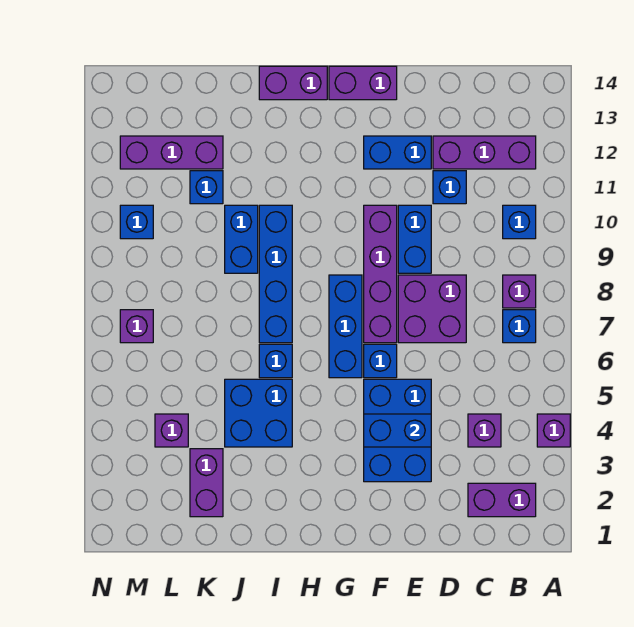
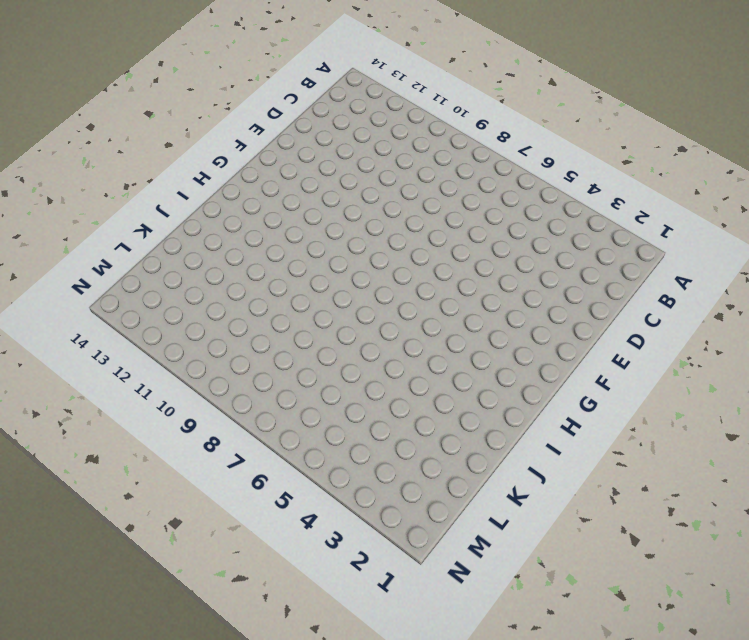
none -> purple brick A4 level 1
none -> purple brick B2:C2 level 1
none -> blue brick B7 level 1

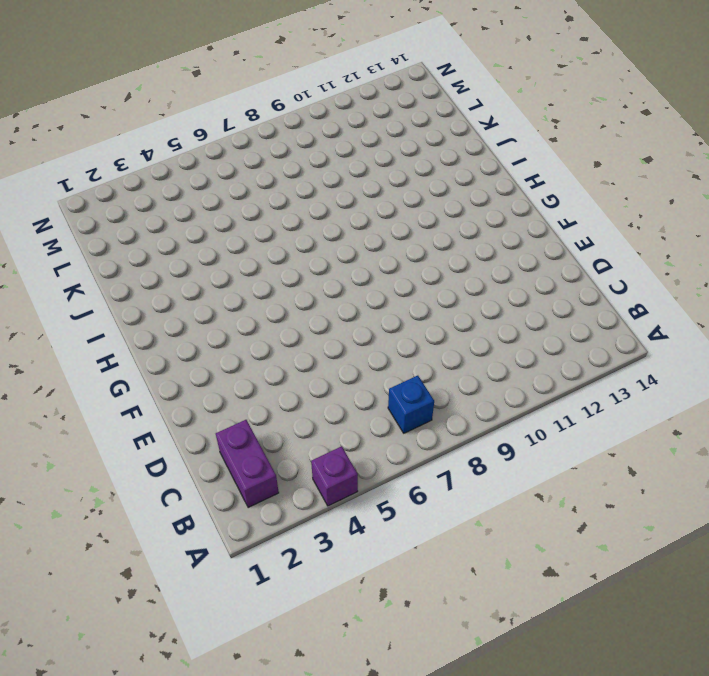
none -> purple brick B8 level 1
none -> blue brick B10 level 1
none -> purple brick B12:D12 level 1

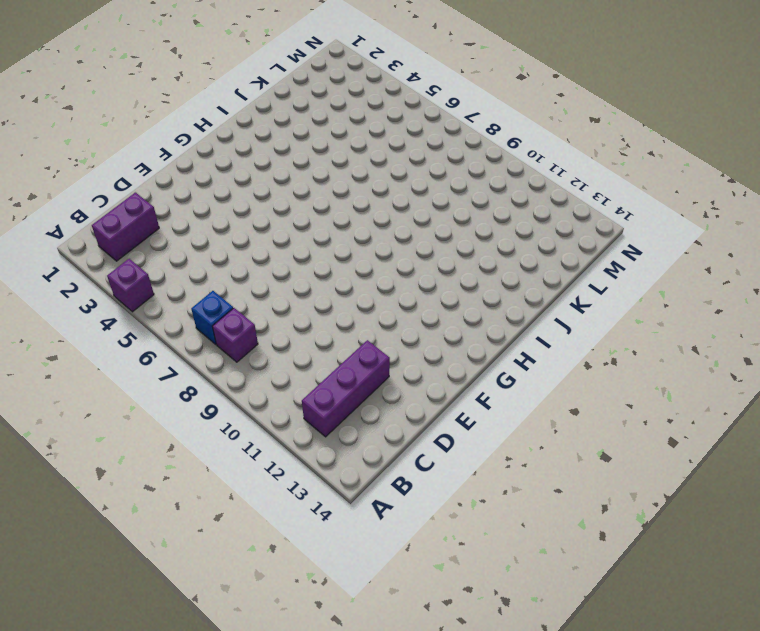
none -> blue brick B10 level 1
none -> purple brick C4 level 1
none -> purple brick D7:E8 level 1

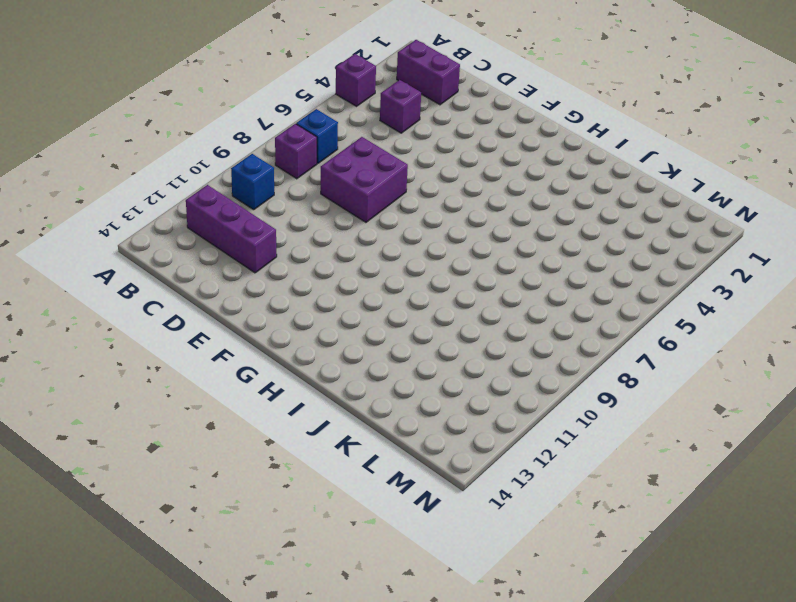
none -> blue brick D11 level 1
none -> blue brick E3:F5 level 1
none -> blue brick E9:E10 level 1

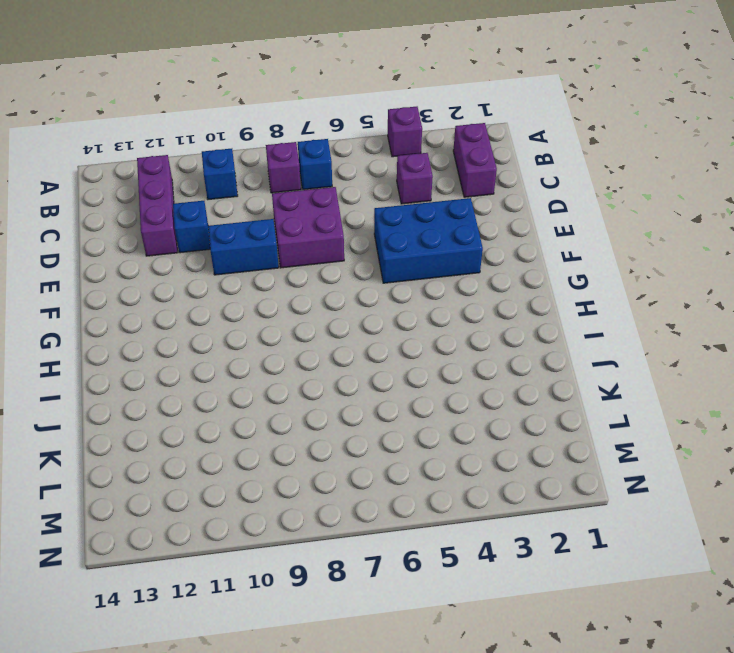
none -> blue brick E12:F12 level 1
none -> blue brick F6 level 1
none -> purple brick F7:F10 level 1

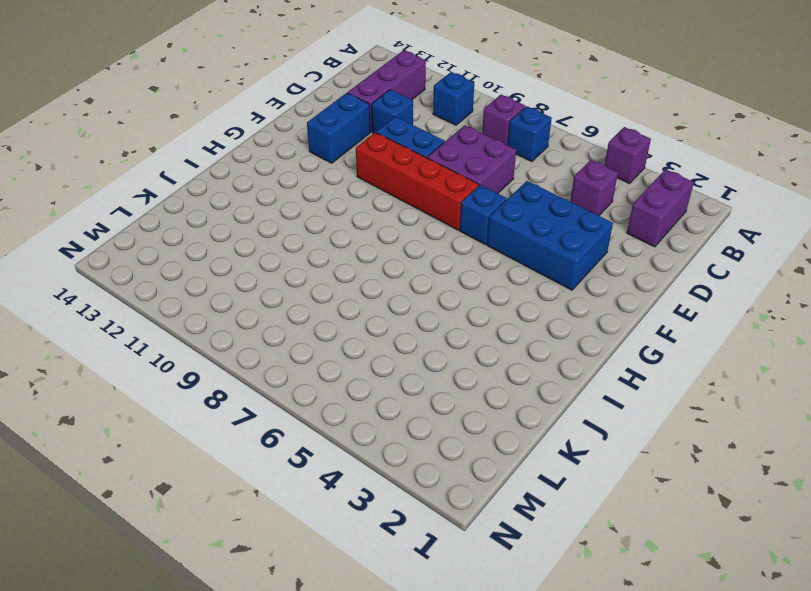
red brick F7:F10 level 1 -> purple brick F7:F10 level 1
none -> purple brick F14:G14 level 1
none -> blue brick G6:G8 level 1
none -> purple brick H14:I14 level 1

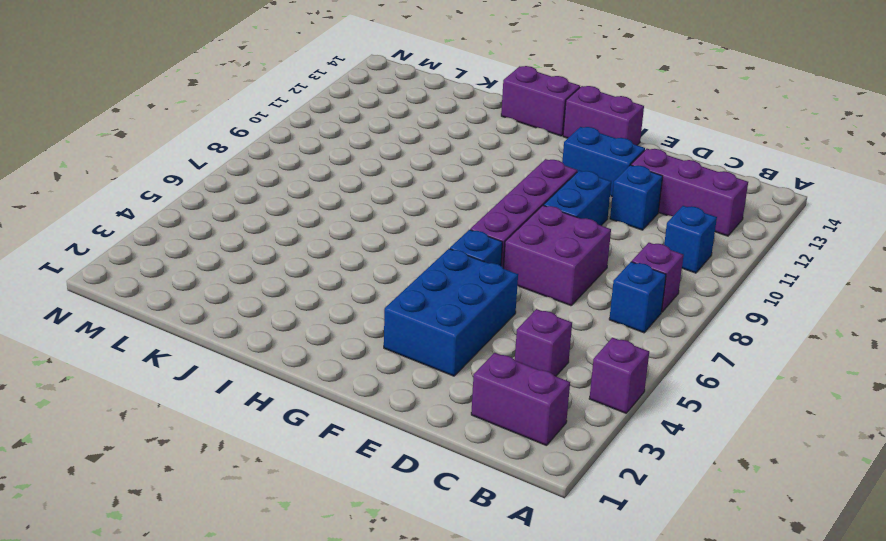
none -> blue brick G6:G8 level 1
none -> blue brick I4:J5 level 1
none -> blue brick I6 level 1

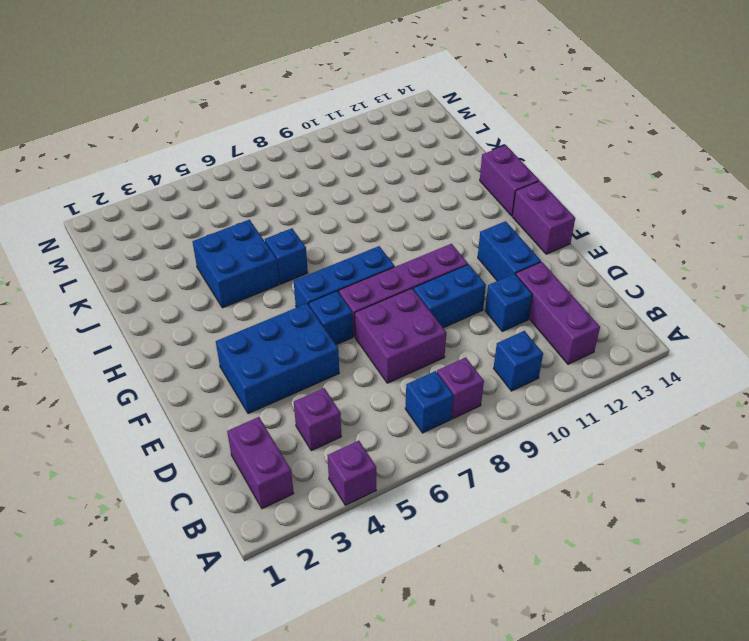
none -> blue brick I7:I10 level 1
none -> blue brick J9:J10 level 1
none -> purple brick K2:K3 level 1

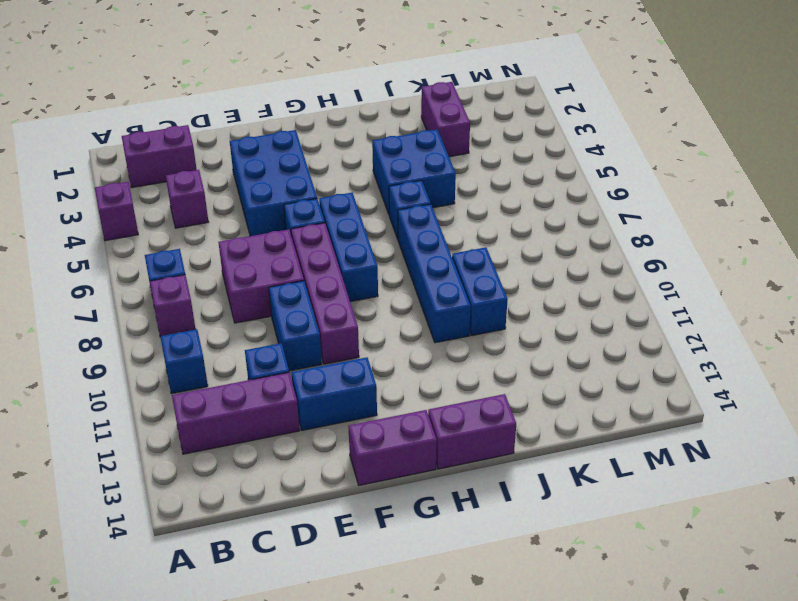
none -> blue brick K11 level 1
none -> purple brick K12:M12 level 1
none -> purple brick L4 level 1

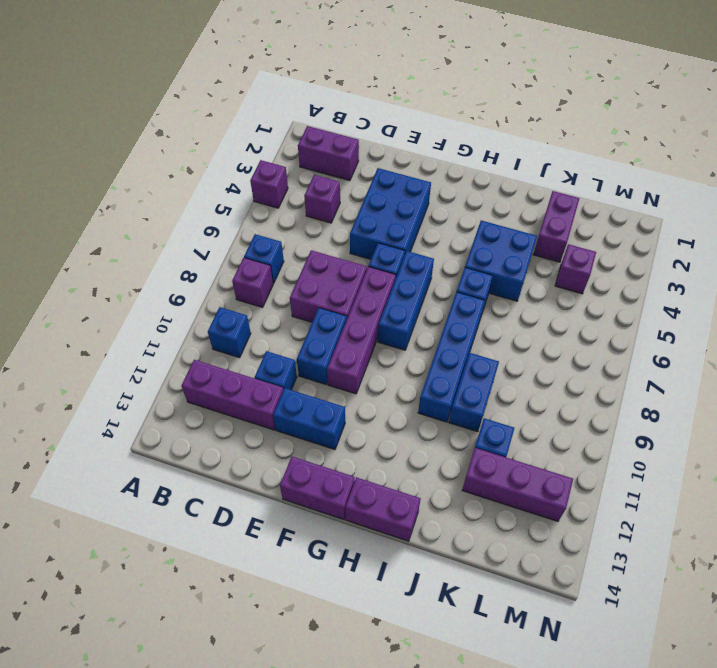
none -> purple brick M7 level 1
none -> blue brick M10 level 1
none -> blue brick E4:F4 level 2

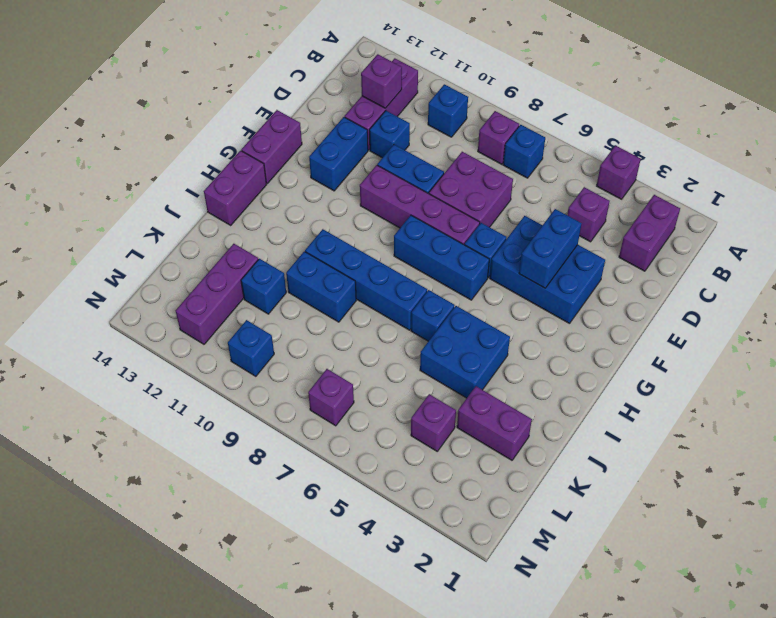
purple brick C12 level 2 -> none

